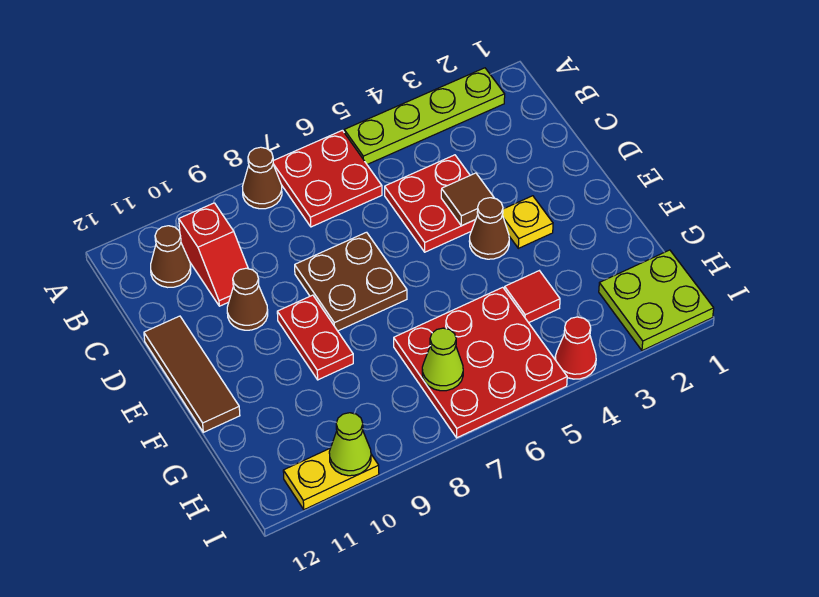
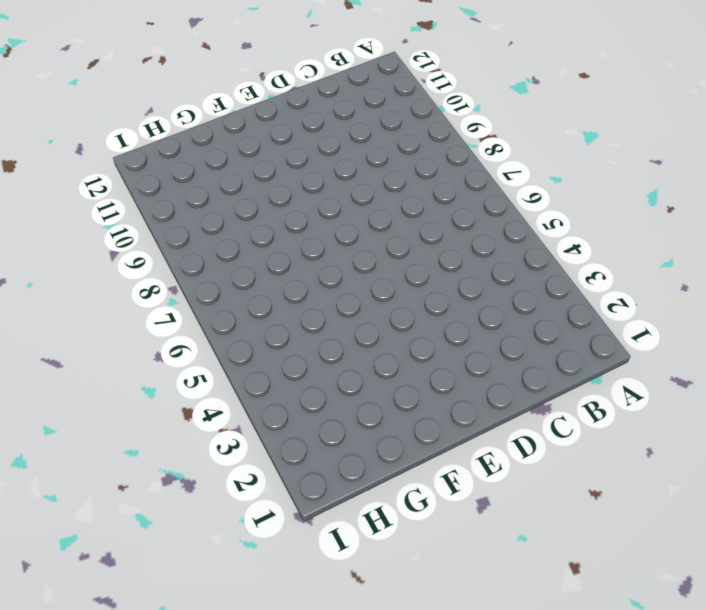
none -> lime plate A2:A5 level 1
none -> red plate A6:B7 level 1
none -> brown cone A8 level 1

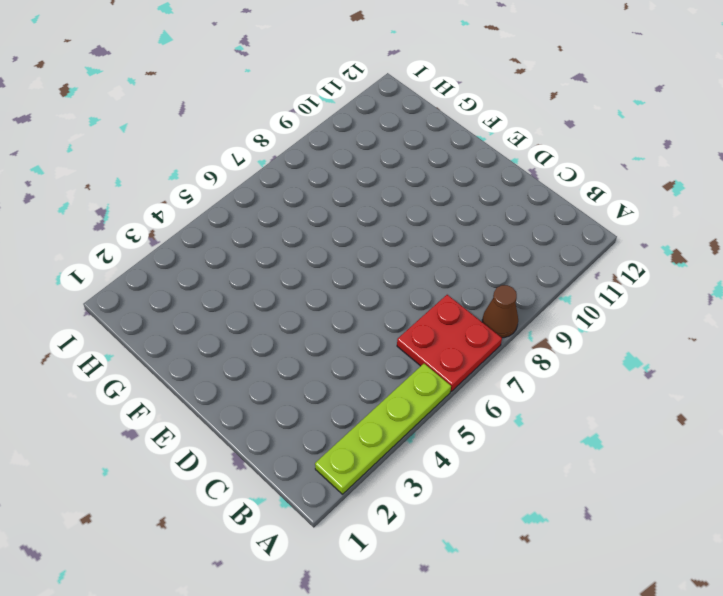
none -> red slope B10:C10 level 1 top B
none -> brown cone B11 level 1
none -> red plate C4:D5 level 1

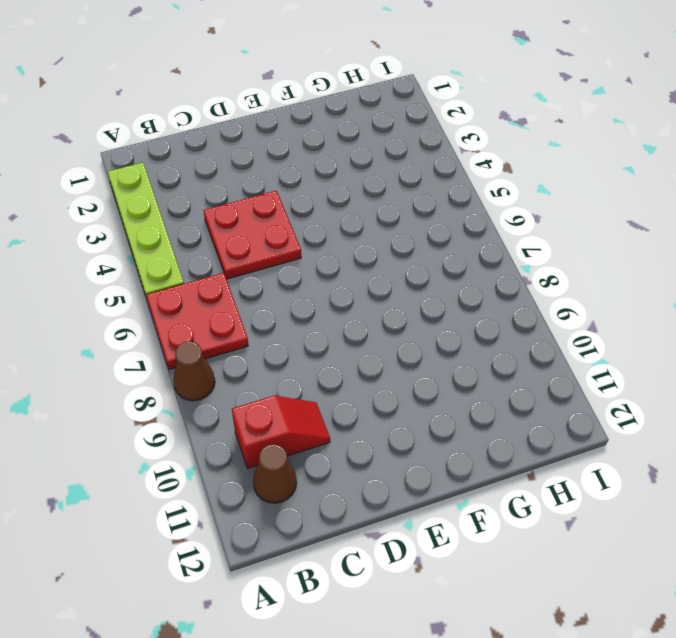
none -> brown plate D7:E8 level 1
none -> brown cone D10 level 1
none -> brown tile D12:F12 level 1

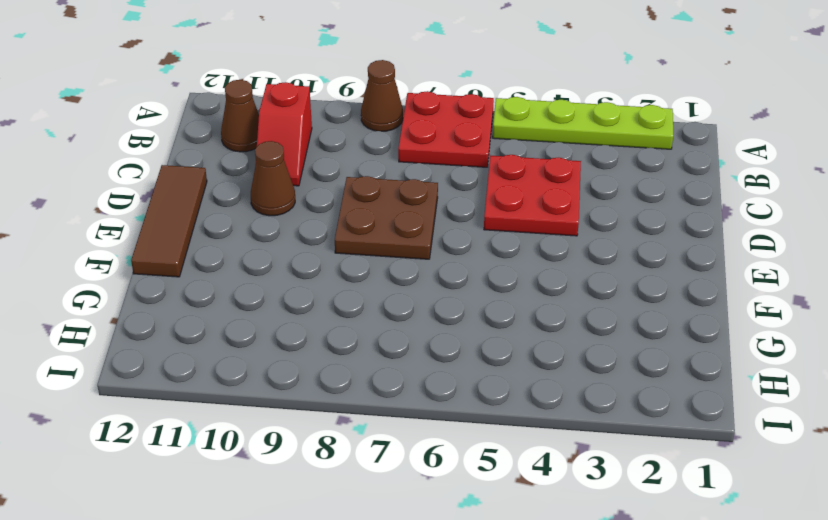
none -> yellow plate E3 level 1
none -> brown cone E4 level 1
none -> red plate E9:F9 level 1

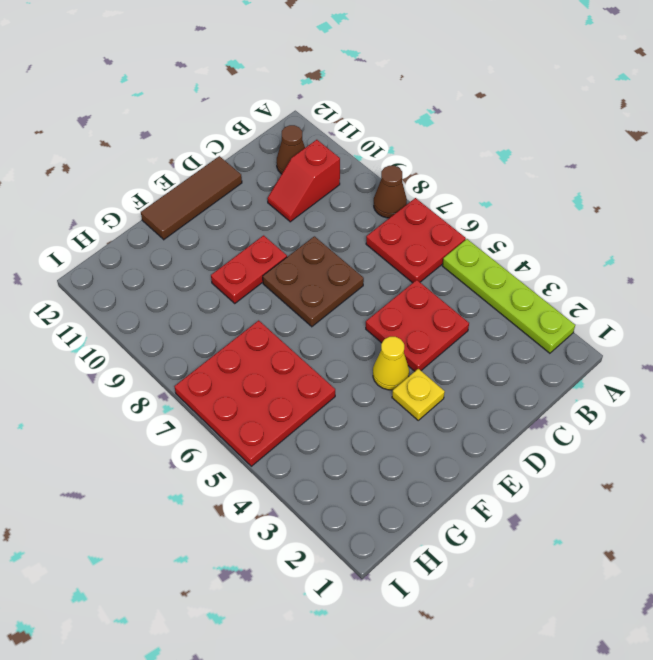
yellow cone E4 level 1 -> brown cone E4 level 1
none -> brown cone D10 level 1
none -> red tile G4 level 1
none -> lime plate H1:I2 level 1

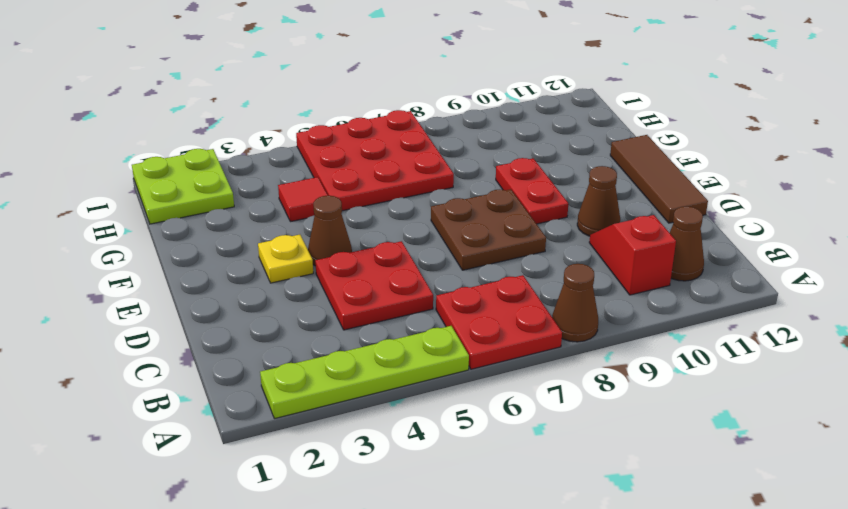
none -> red cone I4 level 1
none -> yellow plate I10:I11 level 1
none -> brown tile D4 level 2

